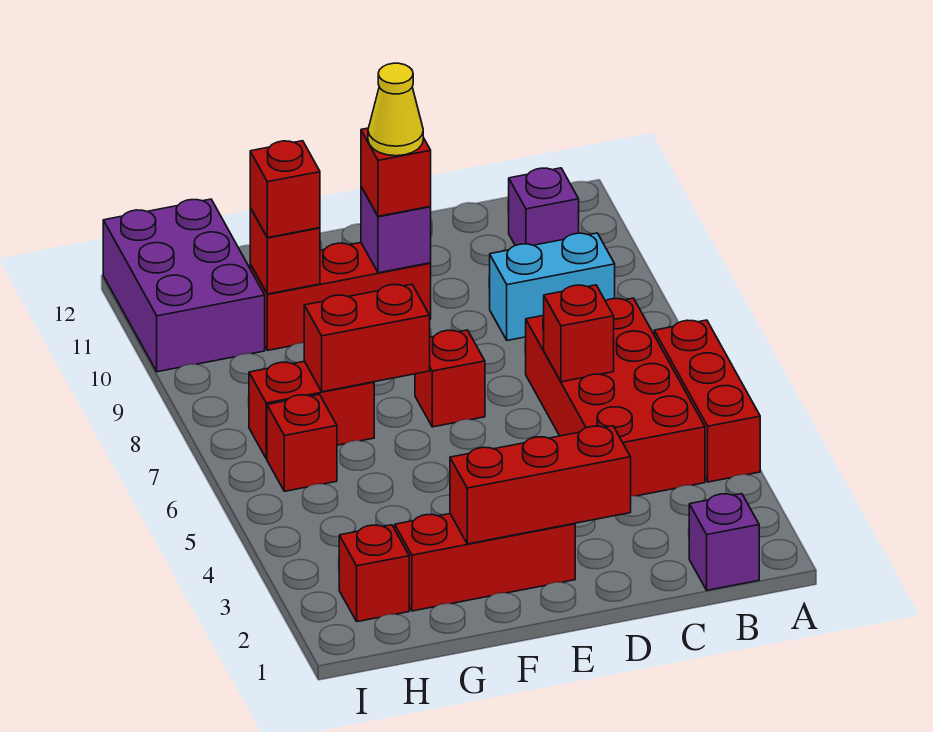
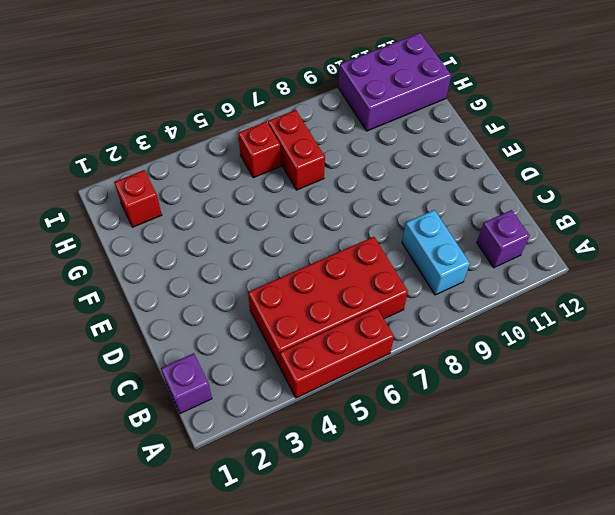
none -> red brick E2:G2 level 1
none -> red brick E7 level 1
none -> red brick E10:G10 level 1

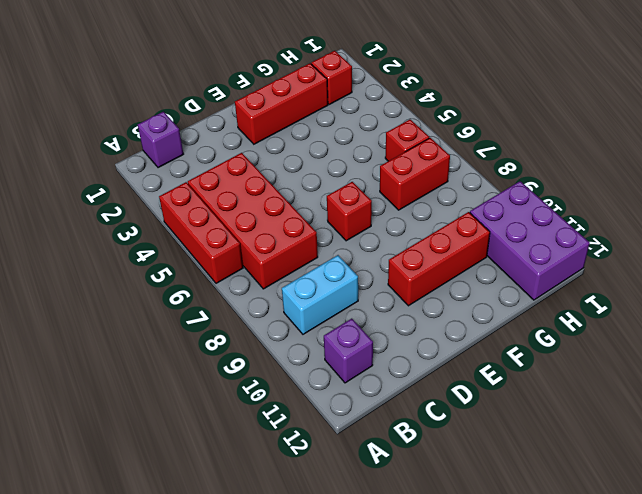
none -> red brick C6 level 2
none -> red brick D2:F2 level 2
none -> purple brick E10 level 2

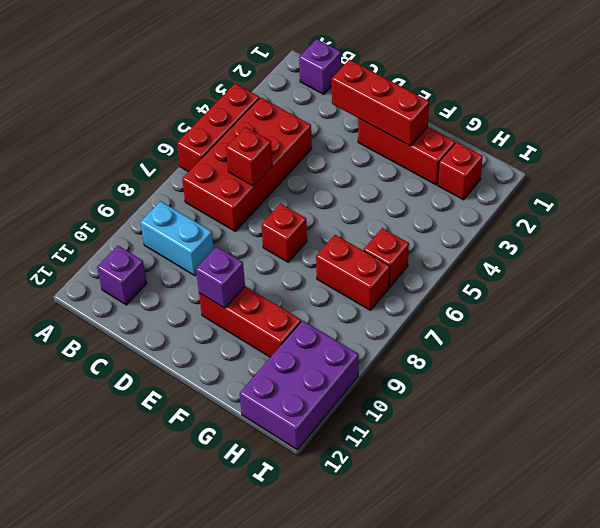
none -> red brick F7:G7 level 2
none -> red brick G10 level 2
none -> red brick E10 level 3

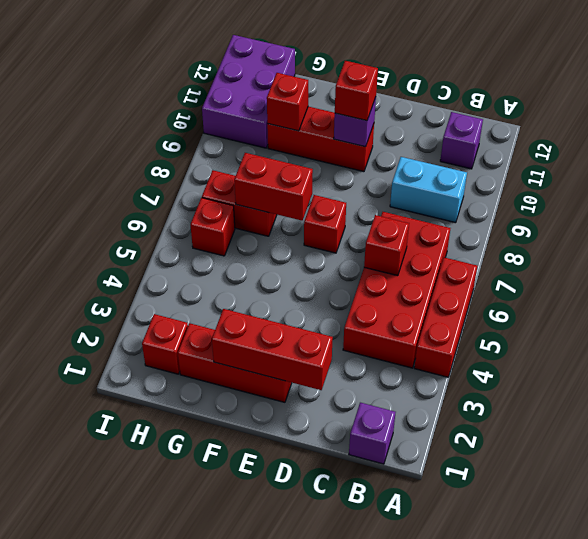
none -> red brick G10 level 3
none -> yellow cone E10 level 4

